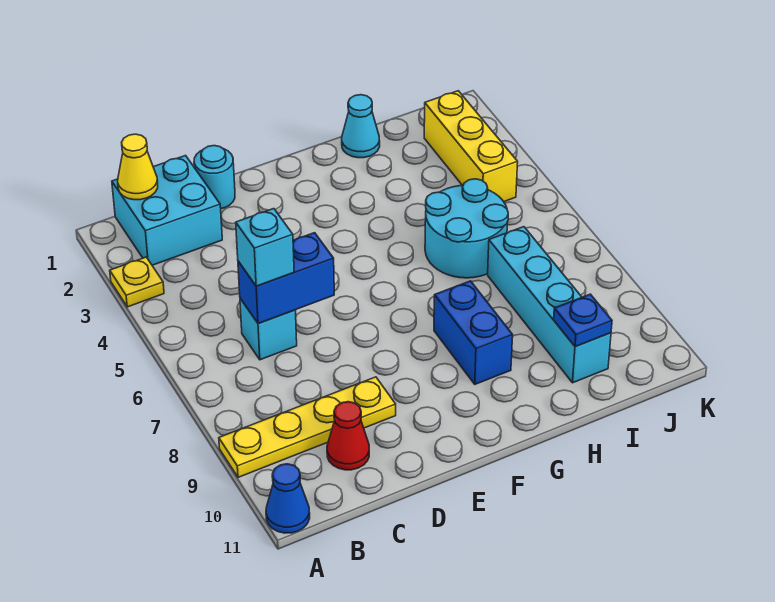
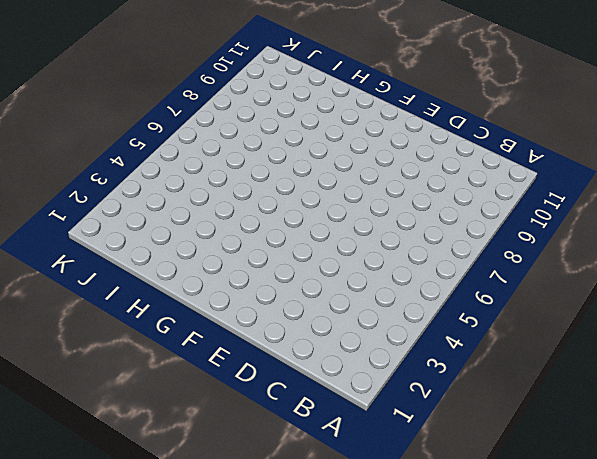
none -> yellow plate A3 level 1
none -> yellow plate A9:D9 level 1
none -> blue cone A11 level 1

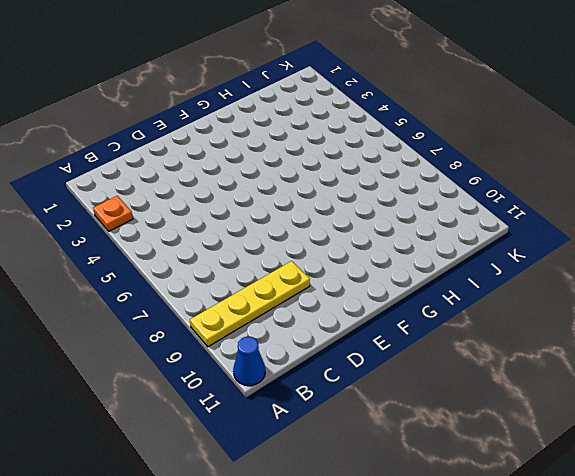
orange plate A3 level 1 -> yellow plate A3 level 1
none -> cyan brick B1:C2 level 1
none -> cyan brick C6 level 1
none -> red cone C10 level 1

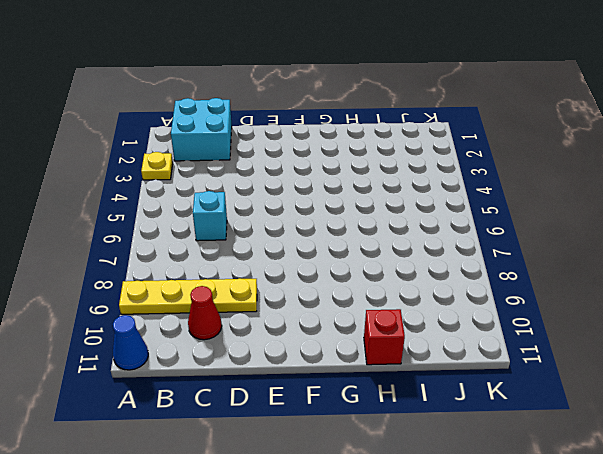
red brick H11 level 1 -> none
none -> cyan round brick D1 level 1
none -> blue brick G8:G9 level 1
none -> cyan cone H1 level 1

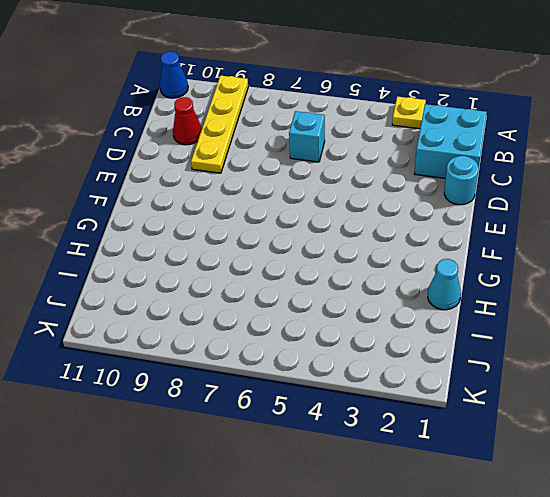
none -> blue brick G8:G9 level 1
none -> cyan round brick H5:I6 level 1
none -> cyan brick I7:I10 level 1

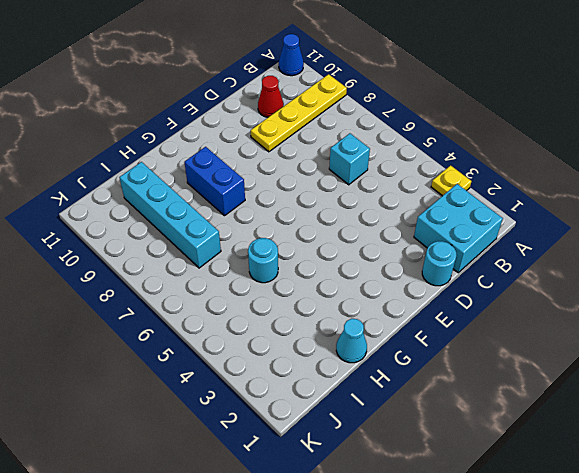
cyan round brick H5 level 1 -> cyan round brick H5:I6 level 1
none -> yellow brick J2:J4 level 1
none -> yellow cone B1 level 2
none -> blue brick C6:D6 level 2

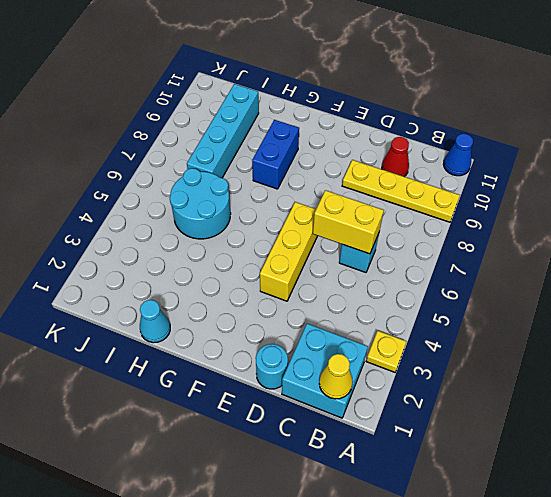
yellow brick C6:D6 level 2 -> blue brick C6:D6 level 2
yellow brick E4:E6 level 1 -> yellow brick J2:J4 level 1
none -> blue plate I10 level 2
none -> cyan brick C6 level 3

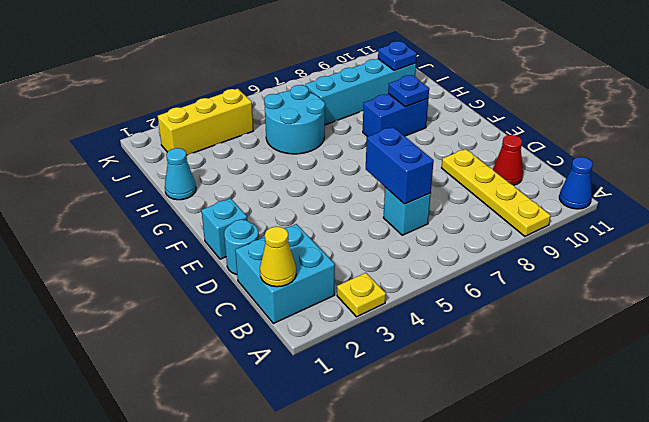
cyan brick E1 level 1 -> cyan brick C6 level 3
blue plate G9 level 2 -> none

